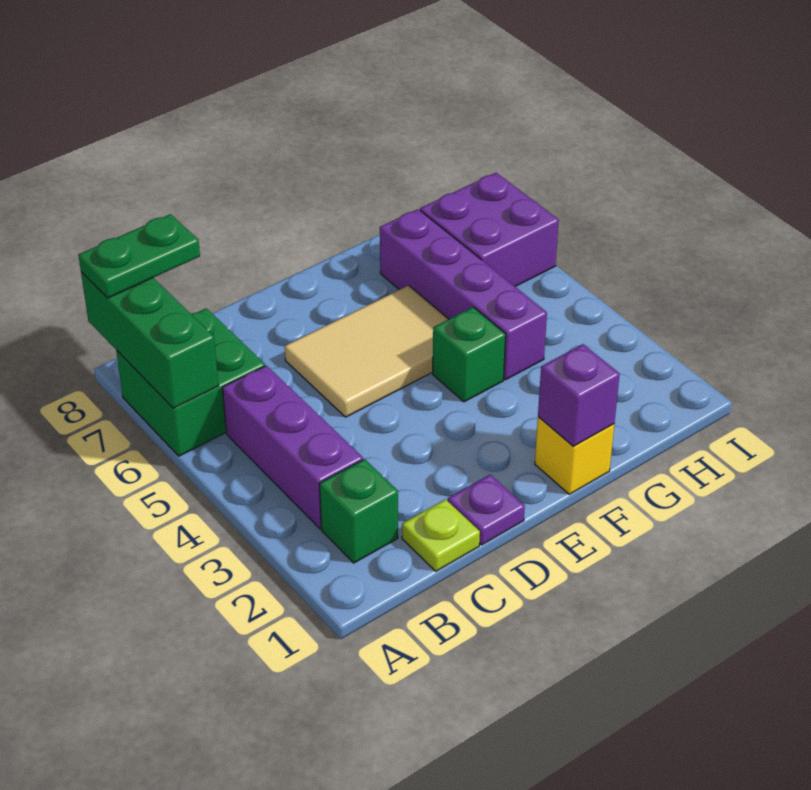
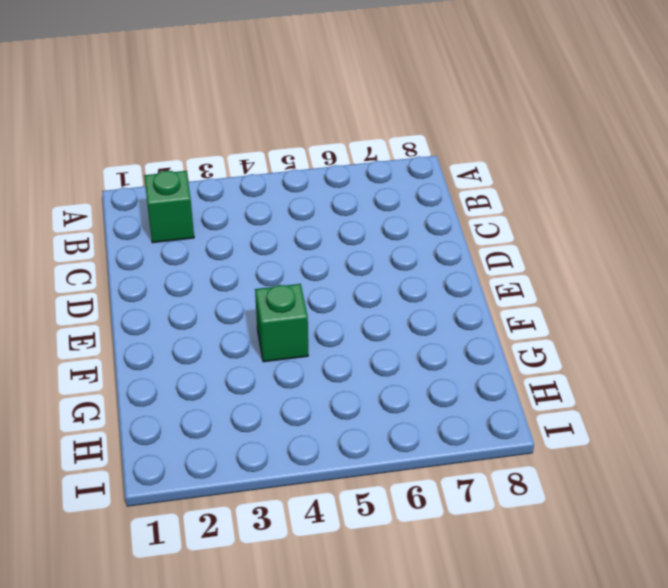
none -> green brick A6:B7 level 1
none -> purple brick B3:B5 level 1
none -> lime plate C1 level 1

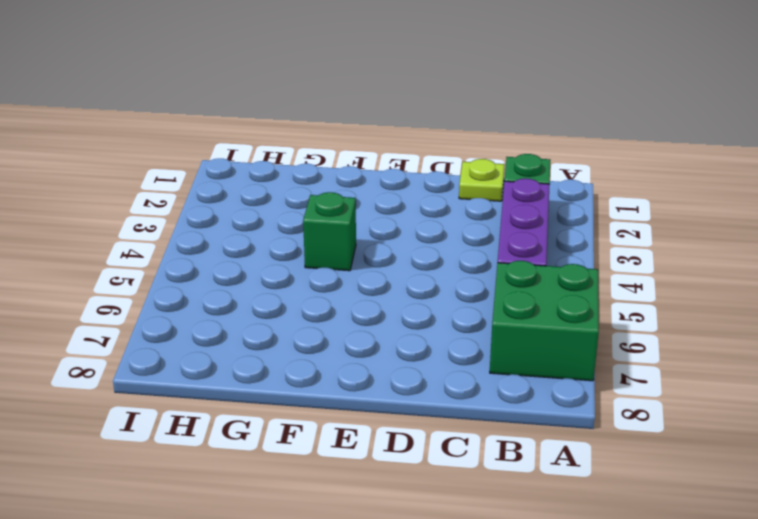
none -> purple plate D1 level 1
none -> tan tile D5:F6 level 1
none -> yellow brick F1 level 1

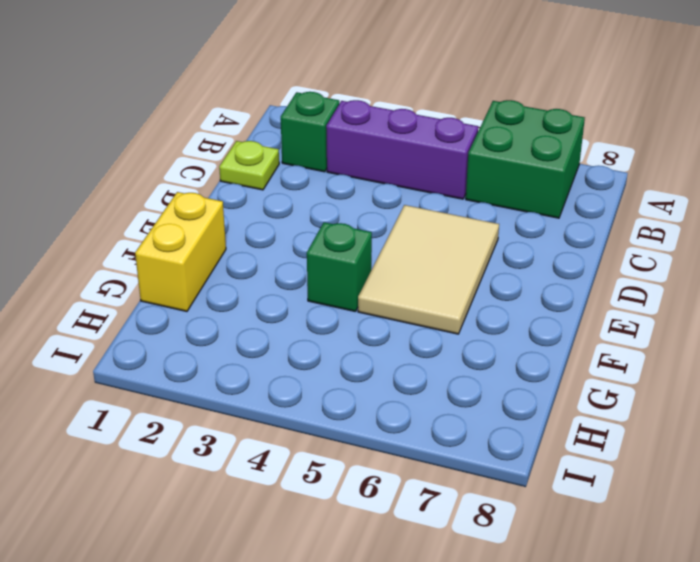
yellow brick F1:G1 level 1 -> yellow brick F1 level 1
none -> purple plate D1 level 1
none -> purple brick G4:G7 level 1
none -> purple brick H6:I7 level 1

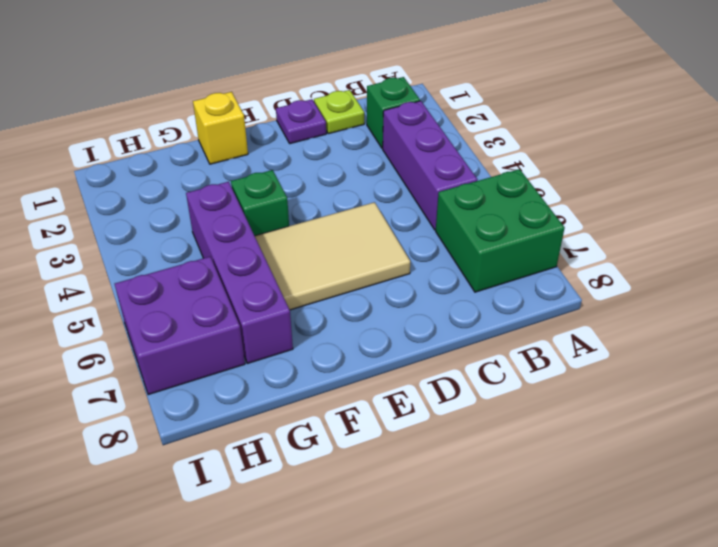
none -> green brick A6:A8 level 2
none -> purple brick F1 level 2
none -> green plate A8:B8 level 3

